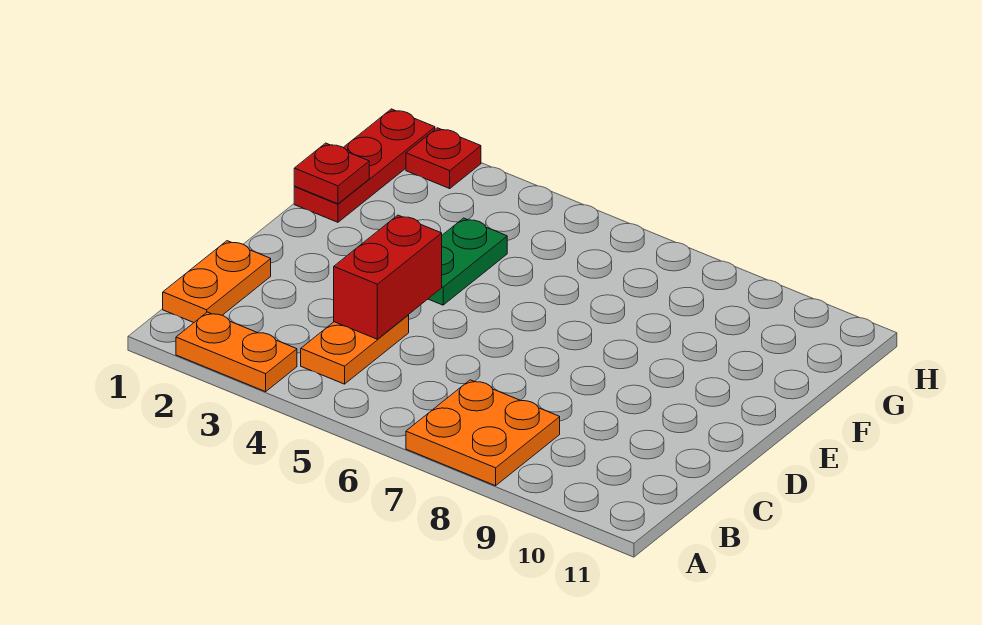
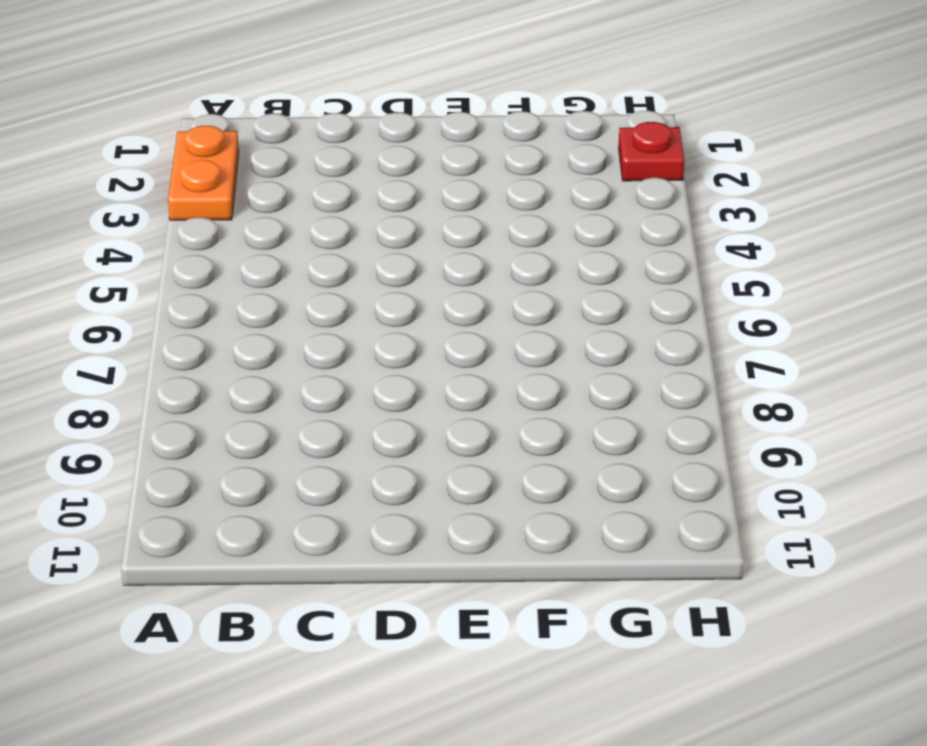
none -> orange plate A7:B8 level 1
none -> orange plate B1:C1 level 1

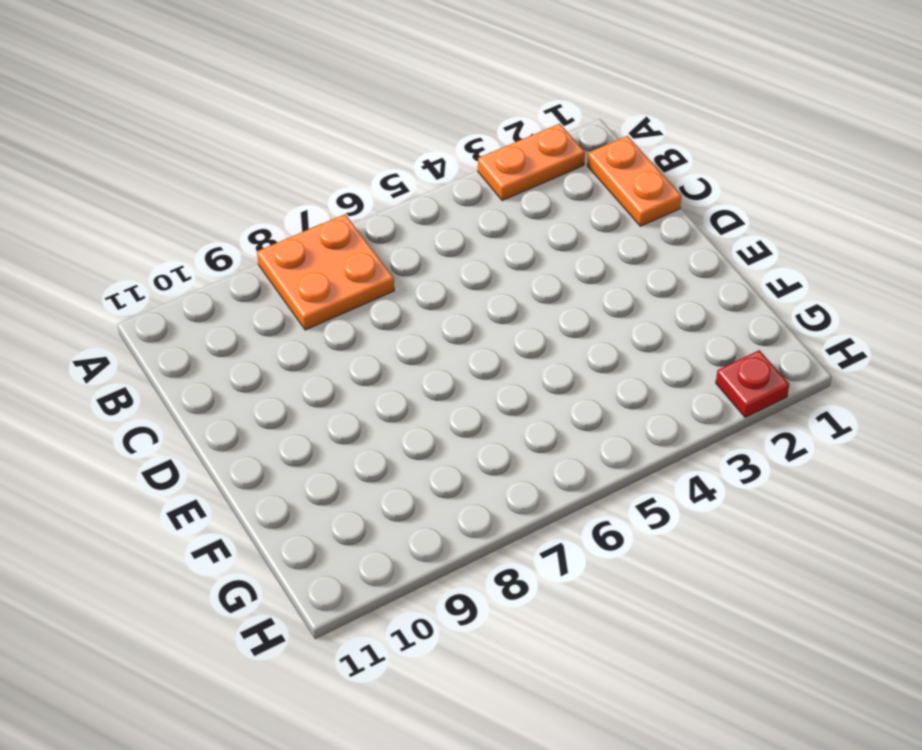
none -> orange plate B4:C4 level 1
none -> green plate E4:F4 level 1

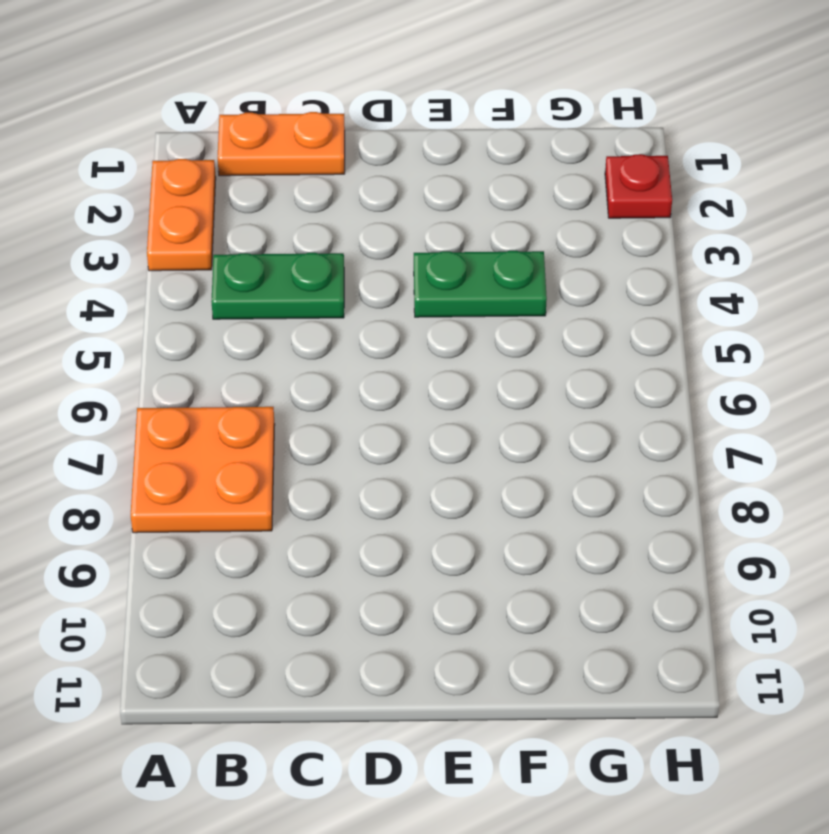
green plate B4:C4 level 1 -> orange plate B4:C4 level 1
none -> red plate F1:H1 level 1
none -> red brick C4:D4 level 2

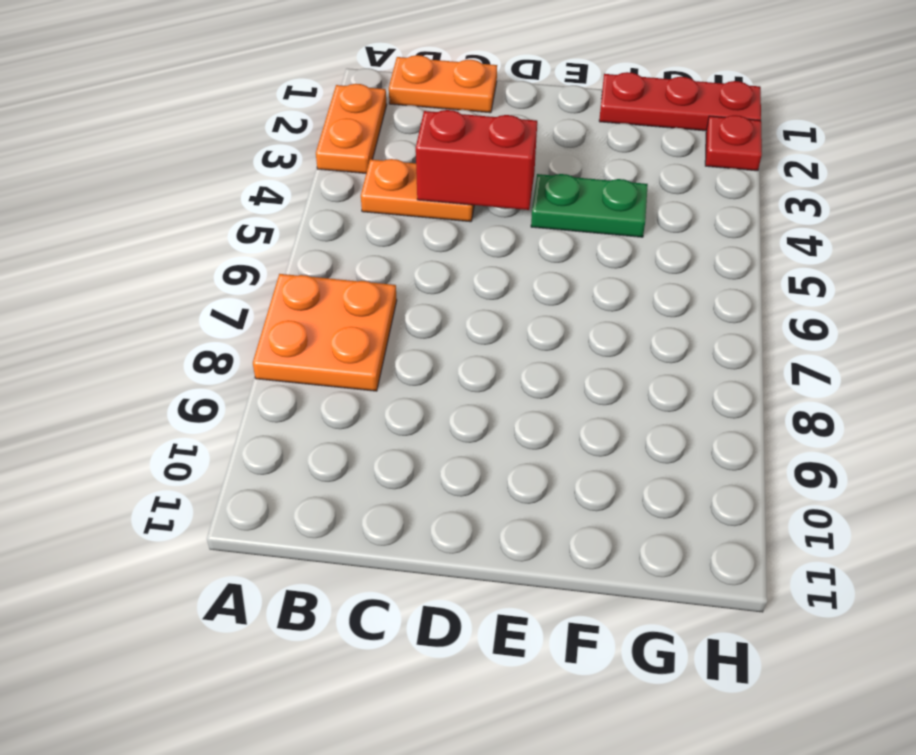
none -> red plate F1 level 2

